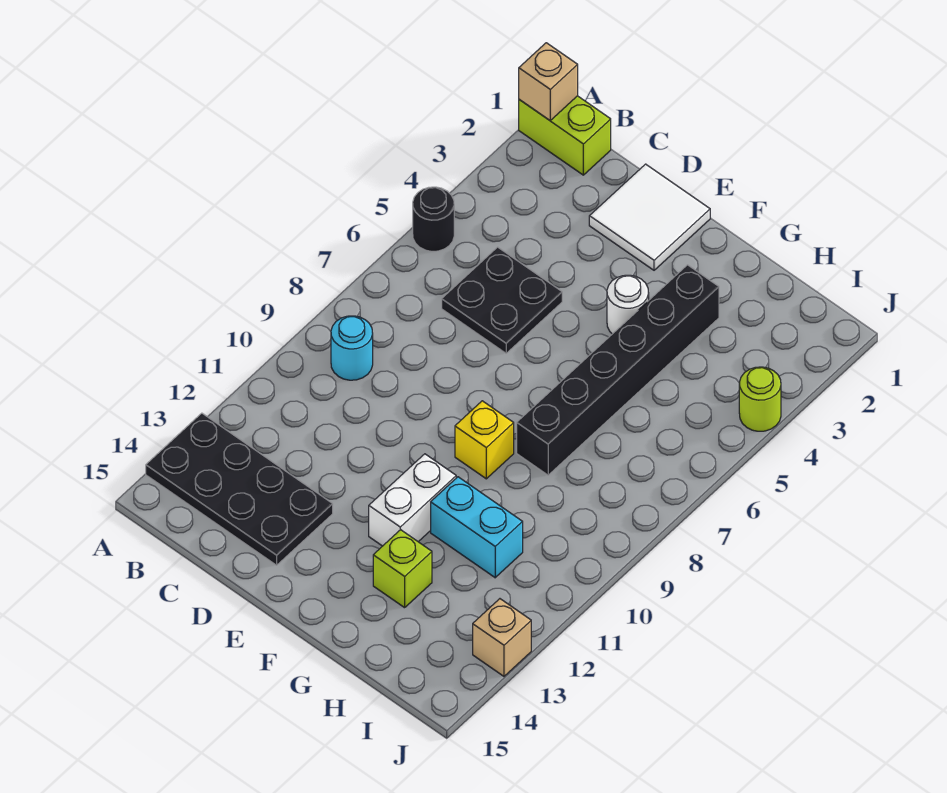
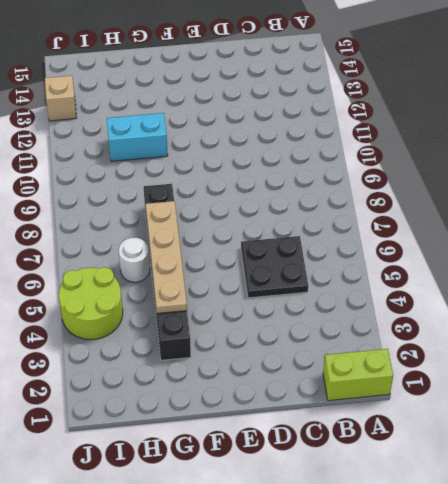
tan plate G4:G7 level 2 -> none
white round brick H6 level 1 -> white round brick F4 level 1
lime round brick I4:J5 level 1 -> lime round brick J4 level 1
none -> black round brick A5 level 1
none -> black plate A13:D14 level 1
none -> cyan round brick B9 level 1

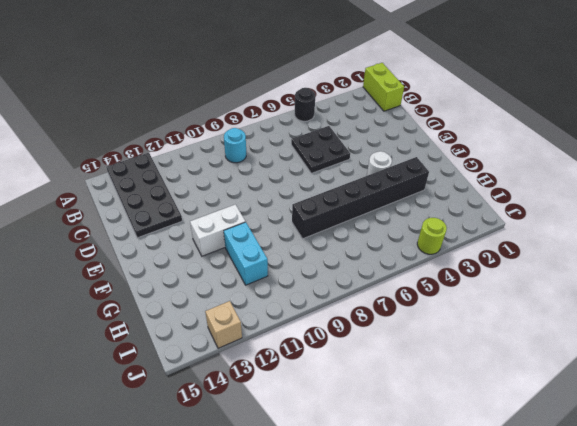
none -> white tile D1:E2 level 1
none -> yellow brick F9 level 1
none -> lime brick G13 level 1

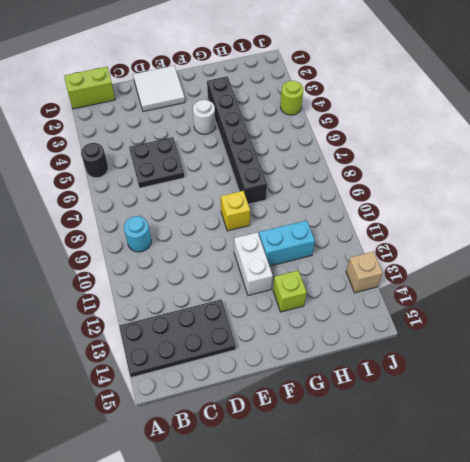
none -> tan brick A1 level 2

